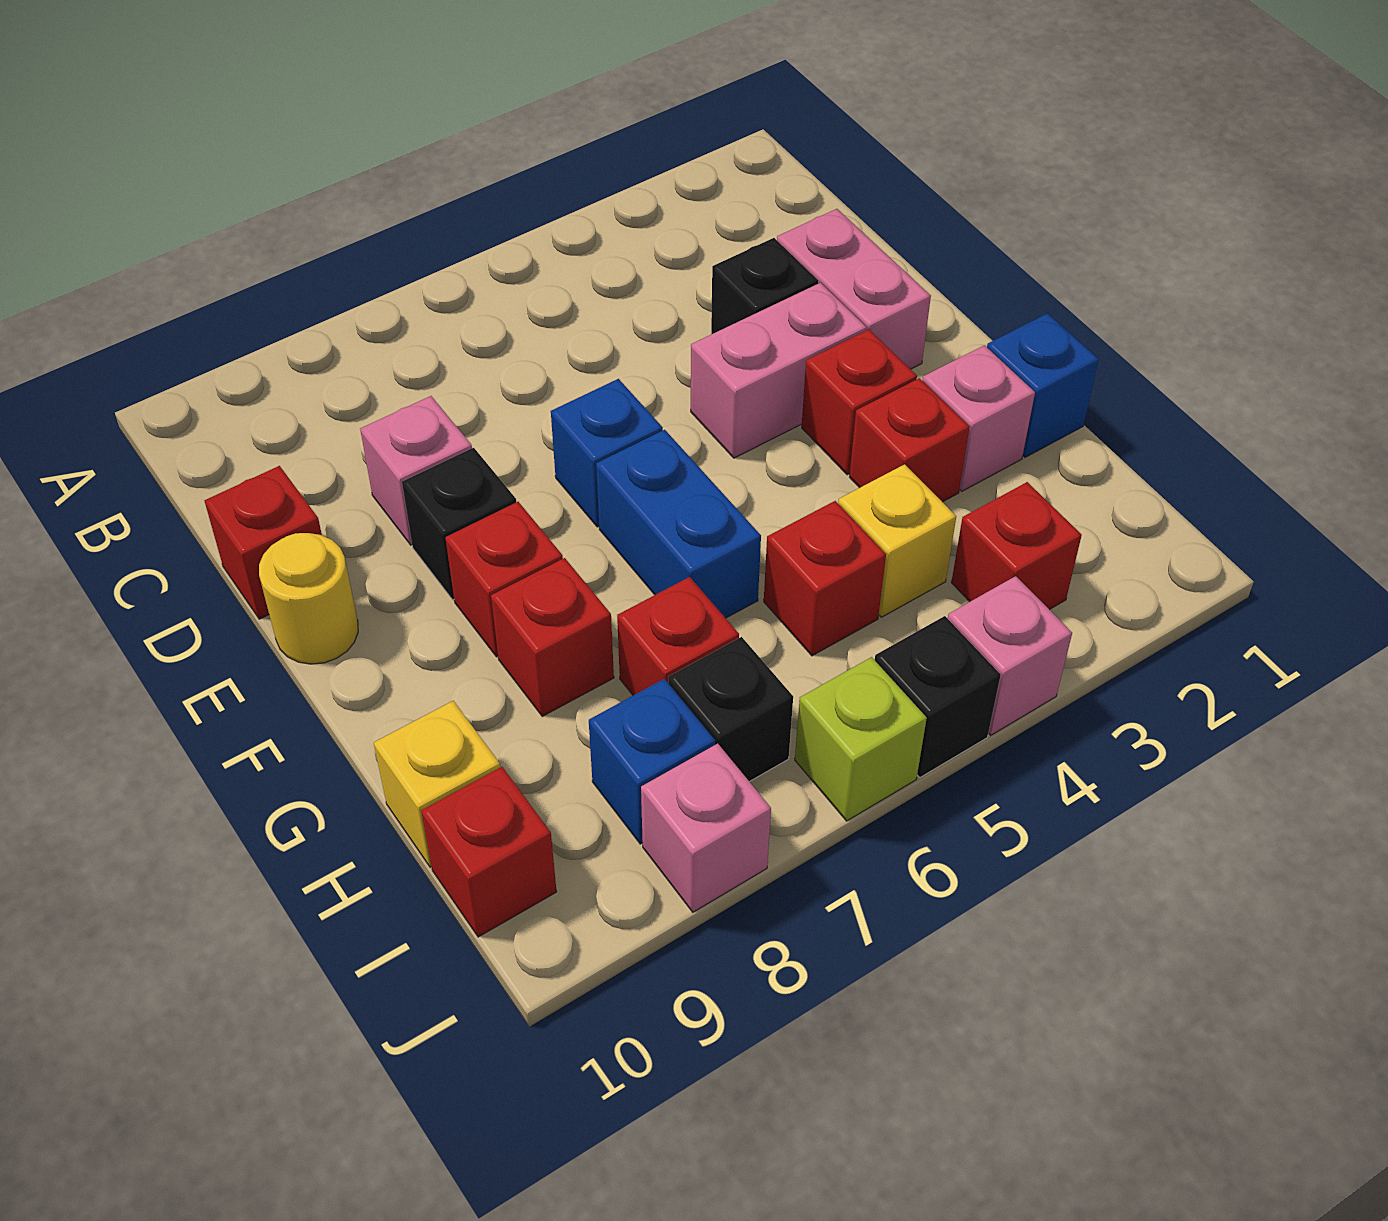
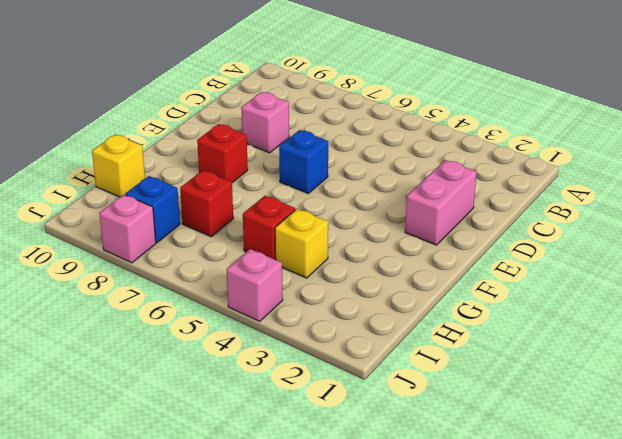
none -> black brick D3 level 1
none -> red brick D10 level 1
none -> pink brick E3:E4 level 1

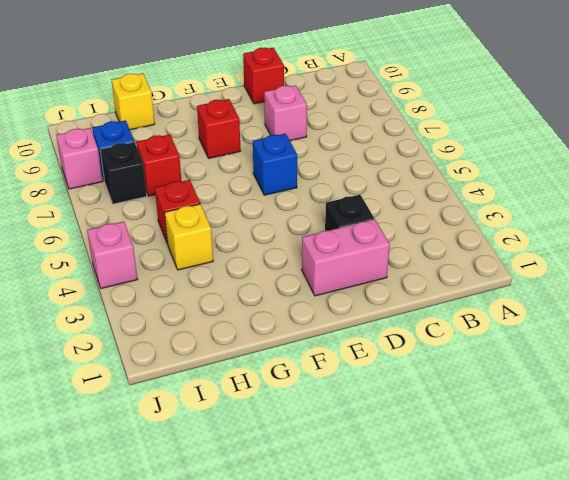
none -> pink brick E3:E4 level 1
none -> black brick E8 level 1
none -> yellow round brick E10 level 1

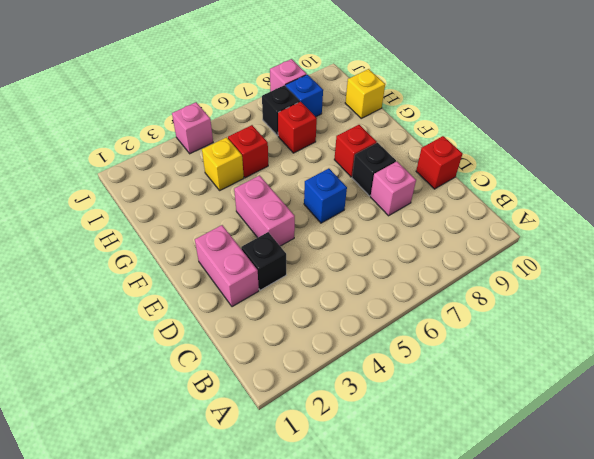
pink brick E4:F4 level 1 -> pink brick E3:E4 level 1
none -> yellow round brick E10 level 1
none -> red brick F3 level 1
none -> blue brick F6:G6 level 1

